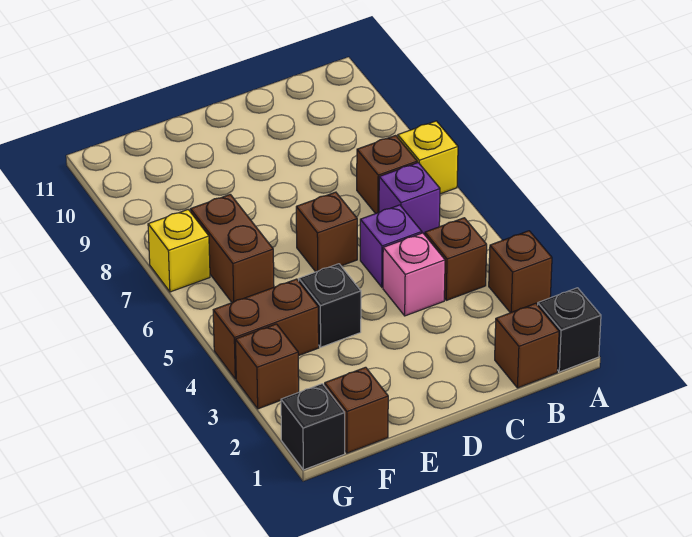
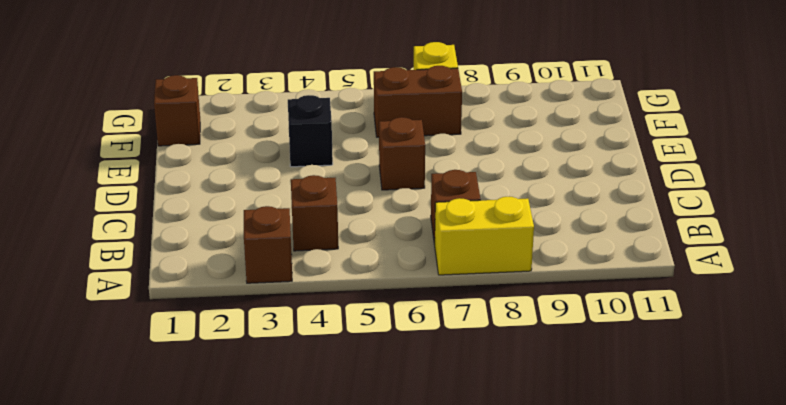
yellow brick A7:A8 level 1 -> yellow brick A7 level 1
none -> black brick A1 level 1
none -> brown brick B1 level 1
none -> purple brick B6 level 1

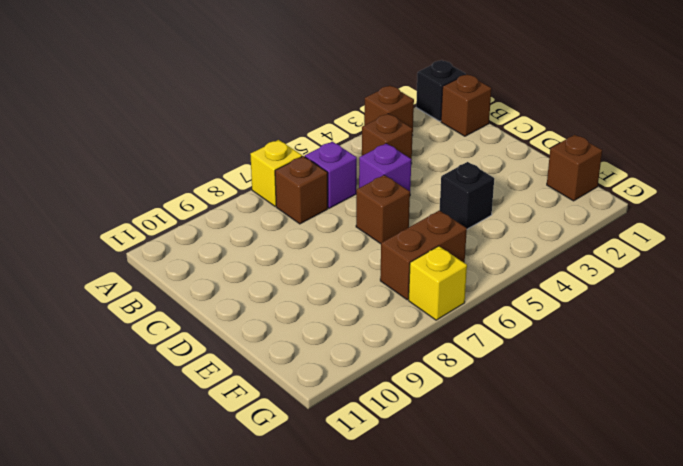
none -> pink brick C4 level 1
none -> brown brick F4:G4 level 1
none -> black brick G1 level 1

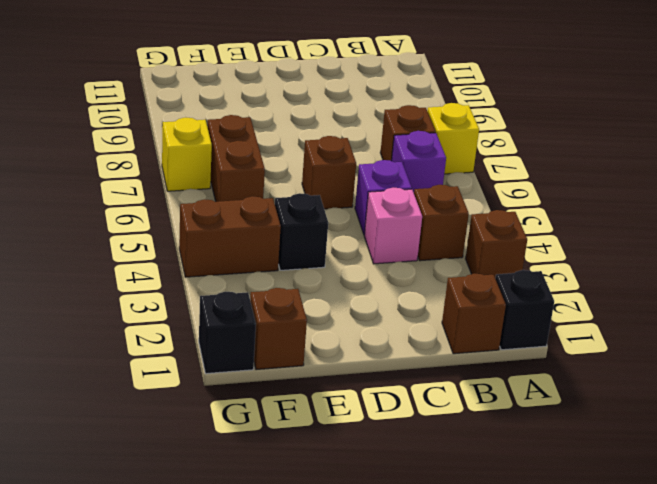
none -> brown brick G3 level 1

